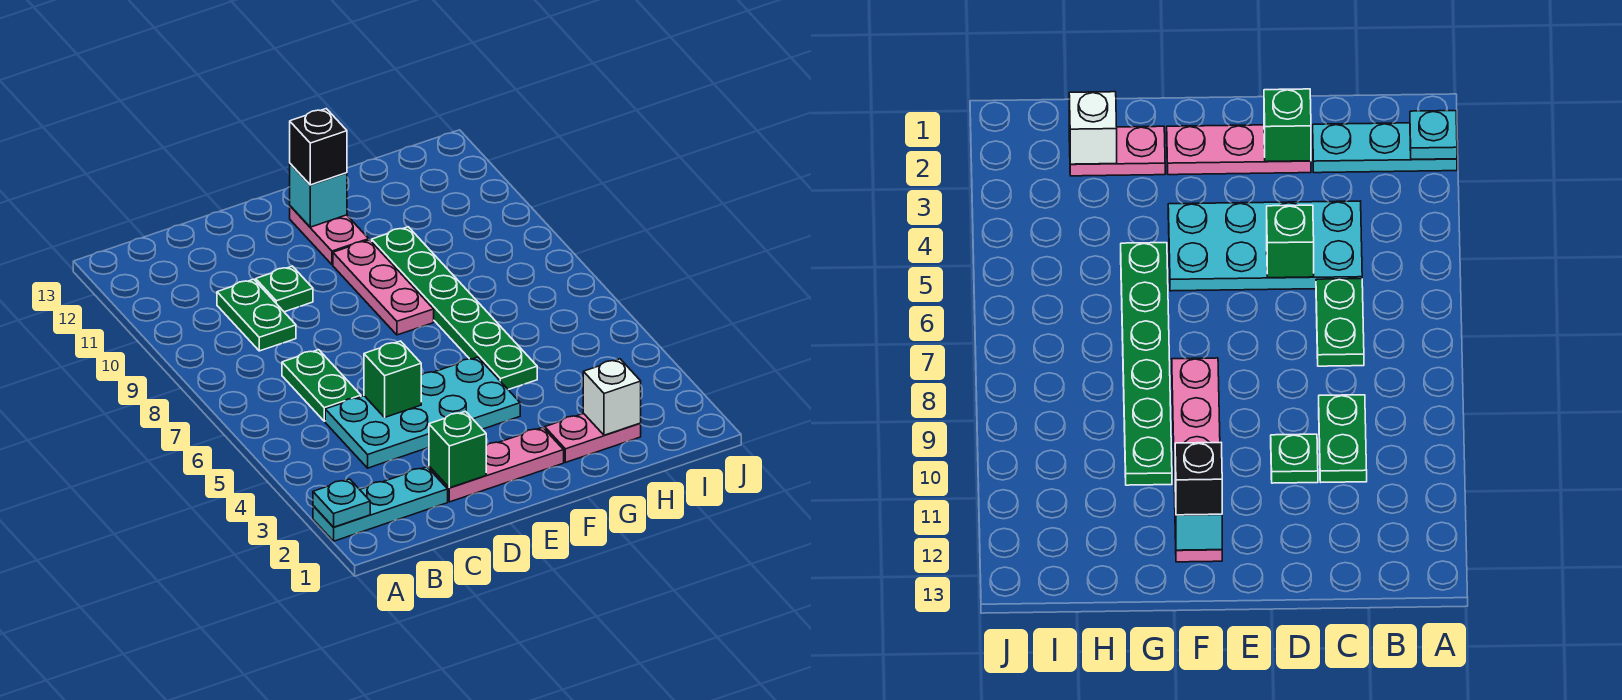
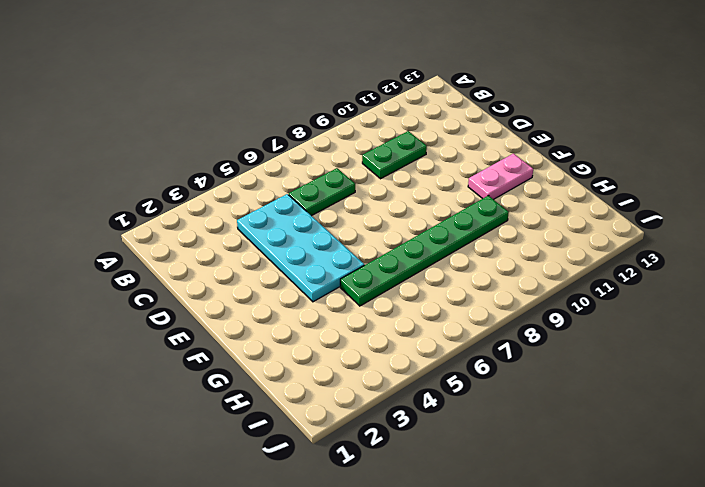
none -> cyan plate A2:C2 level 1
none -> pink plate D2:F2 level 1
none -> green plate D10 level 1

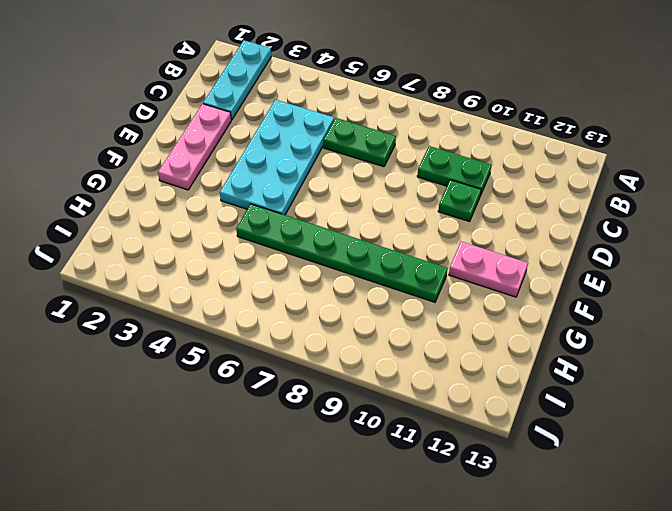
none -> pink plate F8:F10 level 1
none -> pink plate G2:H2 level 1
none -> cyan plate A2 level 2

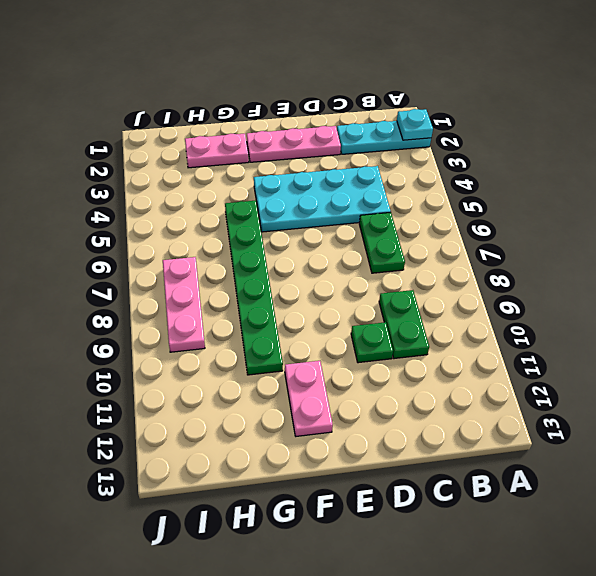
pink plate I7:I9 level 1 -> pink plate F8:F10 level 1
none -> green brick D2 level 2
none -> green brick D5 level 2
none -> cyan brick F12 level 2

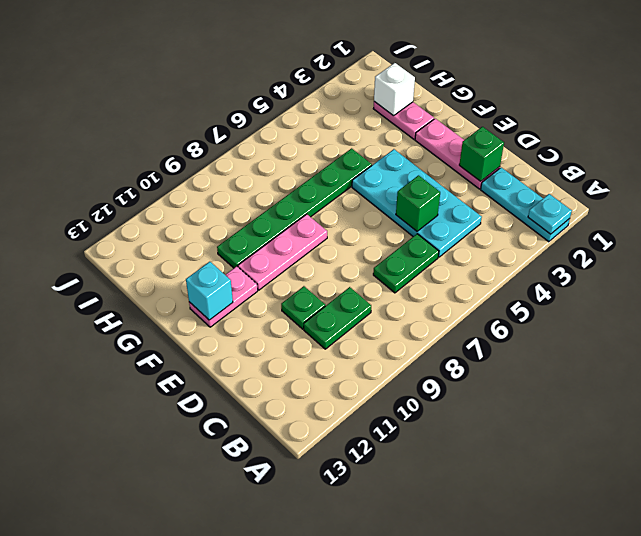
none -> black brick F12 level 3

